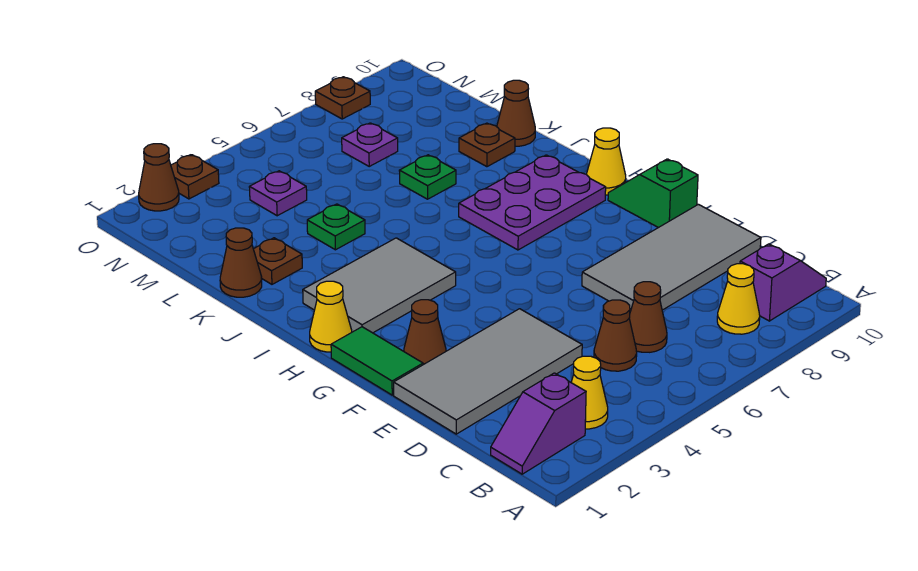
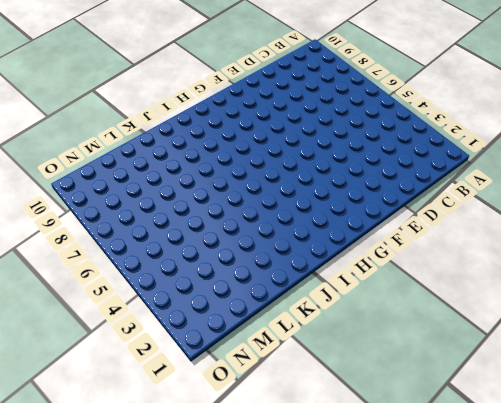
none -> purple slope B1:B2 level 1 top 2
none -> yellow cone B3 level 1
none -> yellow cone B8 level 1

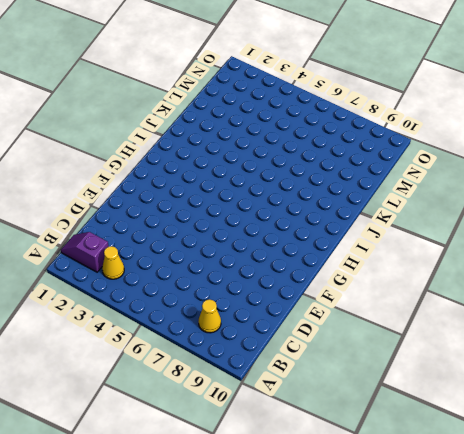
none -> purple slope B9:B10 level 1 top 9
none -> brown cone C5 level 1
none -> brown cone C6 level 1

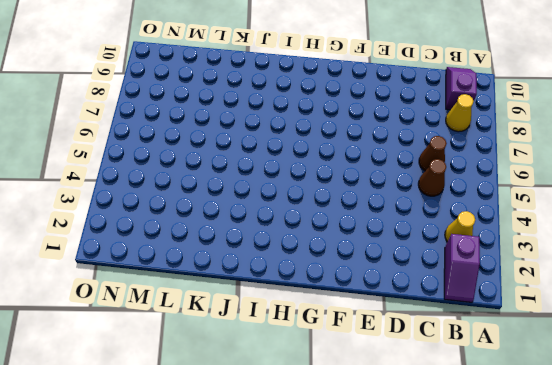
none -> grey tile D1:E4 level 1
none -> grey tile D7:E10 level 1
none -> green tile F1:G1 level 1

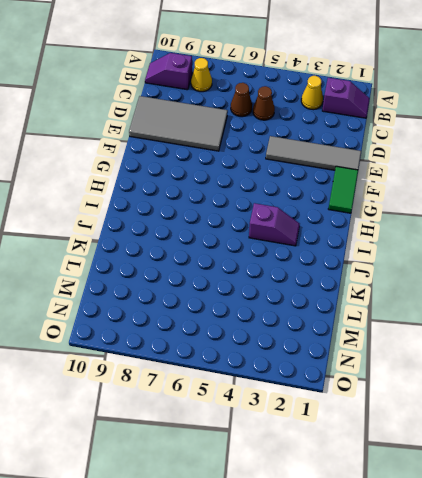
grey tile E1:E4 level 1 -> grey tile D1:E4 level 1
purple slope I3:I4 level 1 top 4 -> grey tile H2:I4 level 1
none -> brown cone F2 level 1
none -> green slope F10:G10 level 1 top F
none -> yellow cone H1 level 1

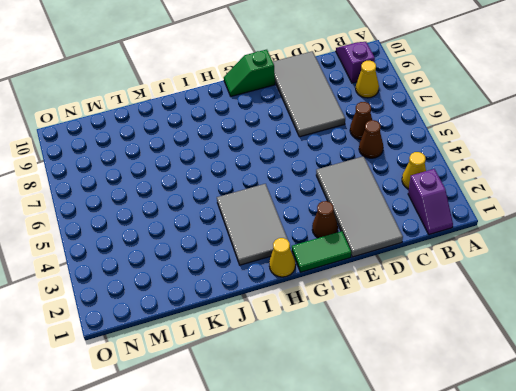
none -> purple plate H7:I9 level 1
none -> yellow cone H10 level 1
none -> brown cone K1 level 1

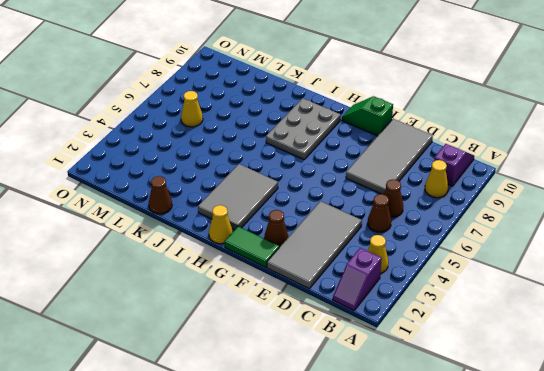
grey plate H7:I9 level 1 -> purple plate H7:I9 level 1
yellow cone M6 level 1 -> yellow cone H10 level 1
none -> brown plate K2 level 1
none -> green plate K4 level 1
none -> green plate K7 level 1

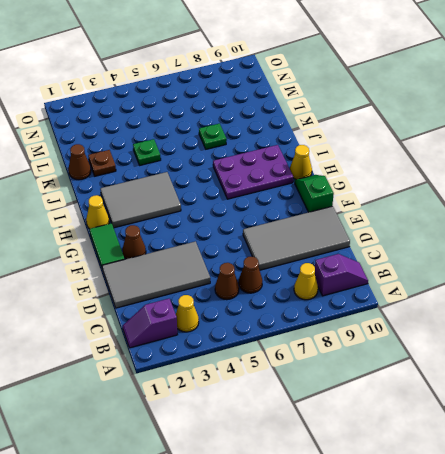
none -> brown plate K9 level 1
none -> brown cone K10 level 1
none -> purple plate M4 level 1

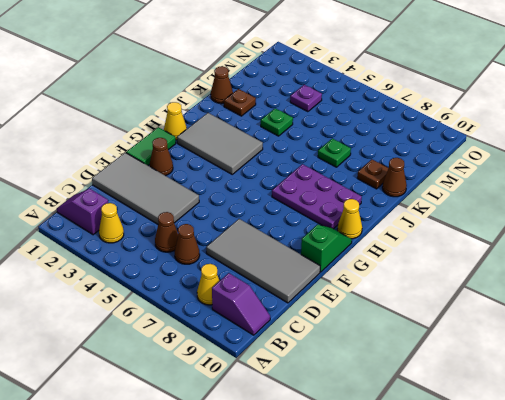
none -> purple plate M7 level 1
none -> brown cone O2 level 1
none -> brown plate O3 level 1

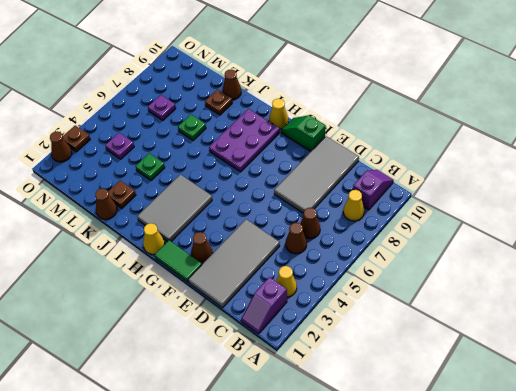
none -> brown plate O8 level 1

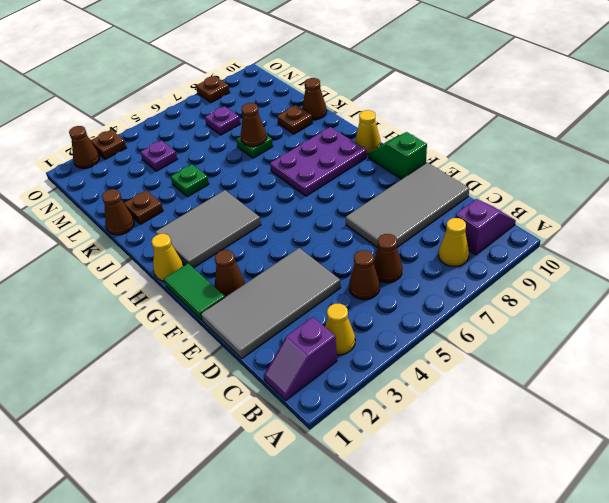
brown cone K7 level 2 -> none

